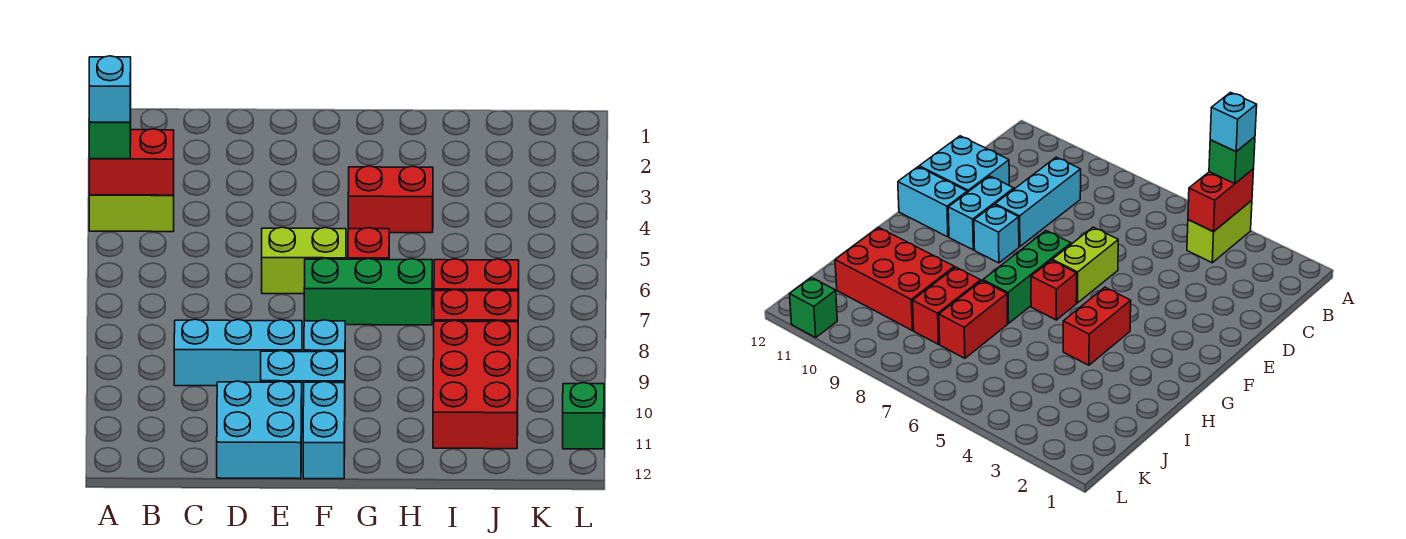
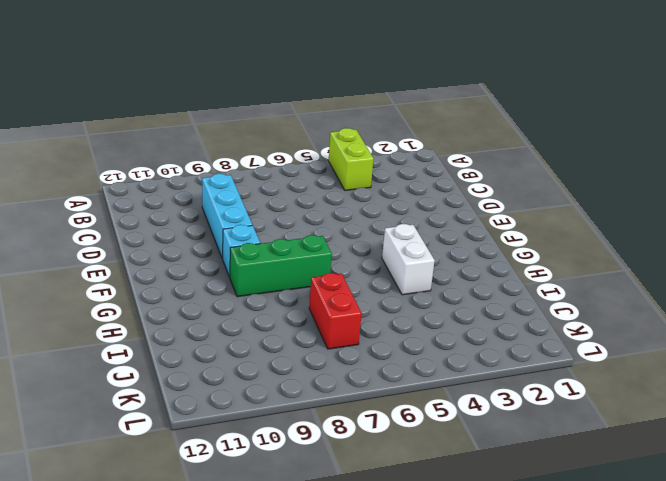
white brick G4:H4 level 1 -> red brick G4:H4 level 1
green brick G7:G9 level 1 -> green brick F7:H7 level 1
none -> cyan brick D11:E12 level 1
none -> lime brick E6:F6 level 1
none -> cyan brick E10:F10 level 1

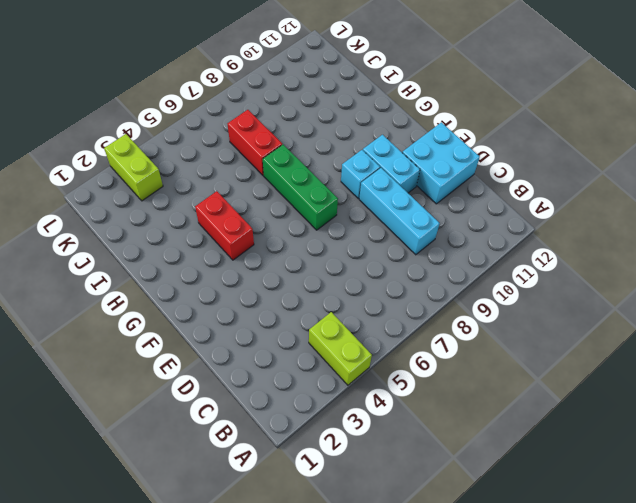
lime brick K3:L3 level 1 -> lime brick E6:F6 level 1
none -> cyan brick F11:F12 level 1
none -> red brick G6 level 1
none -> red brick I8:J8 level 1

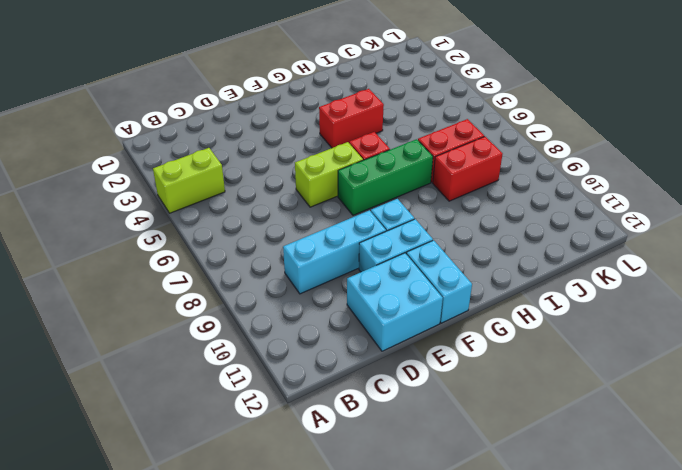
none -> red brick I9:J11 level 1
none -> green brick L11 level 1
none -> red brick A4:B4 level 2

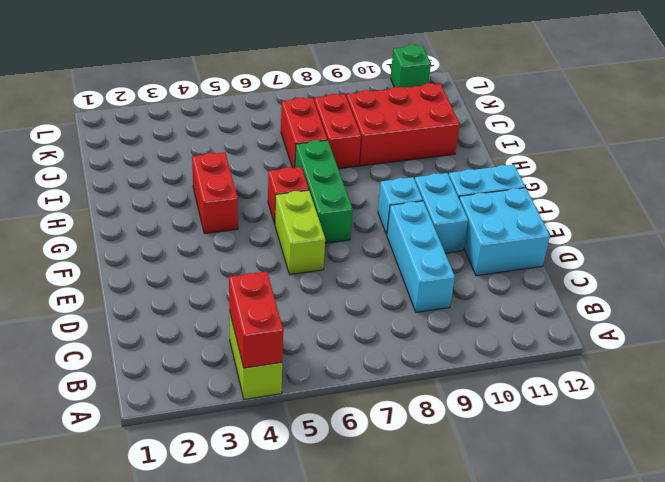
none -> green brick A4 level 3
none -> cyan brick A4 level 4

